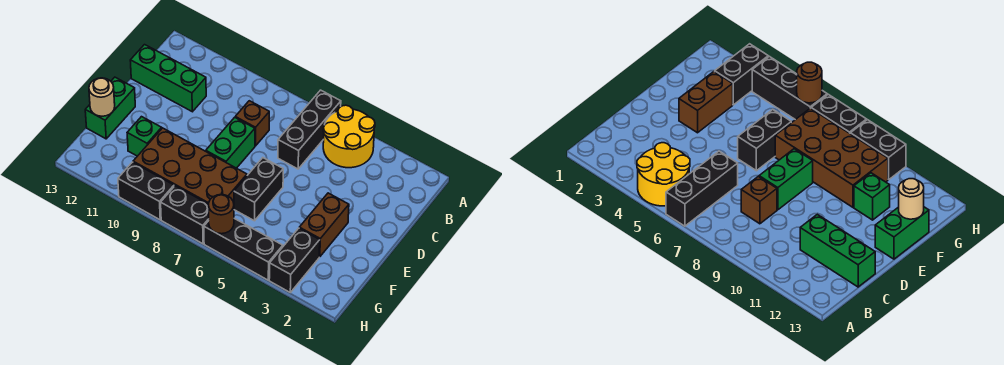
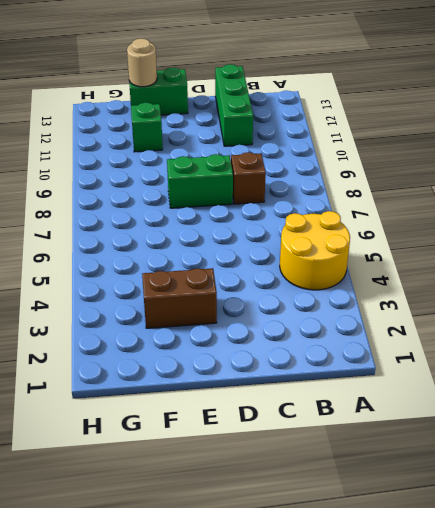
none -> black brick A6:C6 level 1
none -> black brick E6:F6 level 1
none -> brown brick F7:G10 level 1

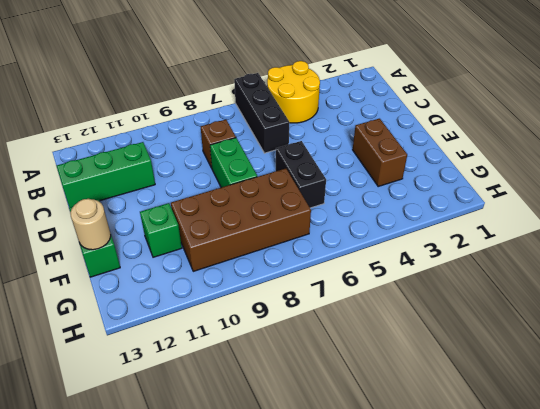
none -> black brick G3:H3 level 1
none -> black brick H4:H6 level 1
none -> black brick H7:H8 level 1

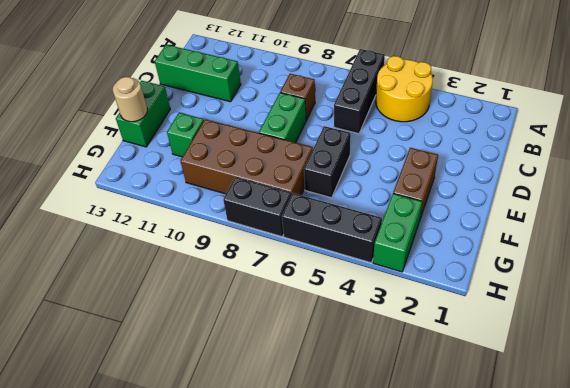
green brick G3:H3 level 1 -> black brick G3:H3 level 1
none -> black brick H9:H10 level 1
none -> brown round brick H6 level 2

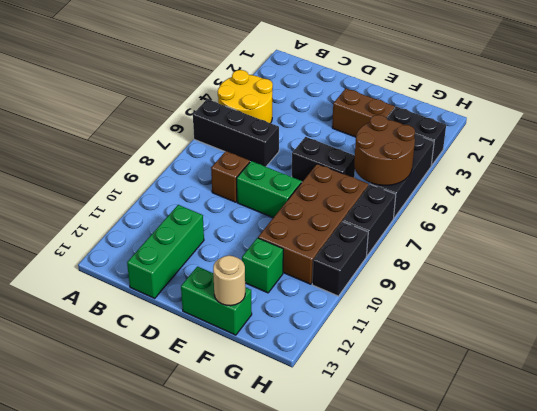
brown round brick G5:H6 level 2 -> brown round brick H6 level 2

